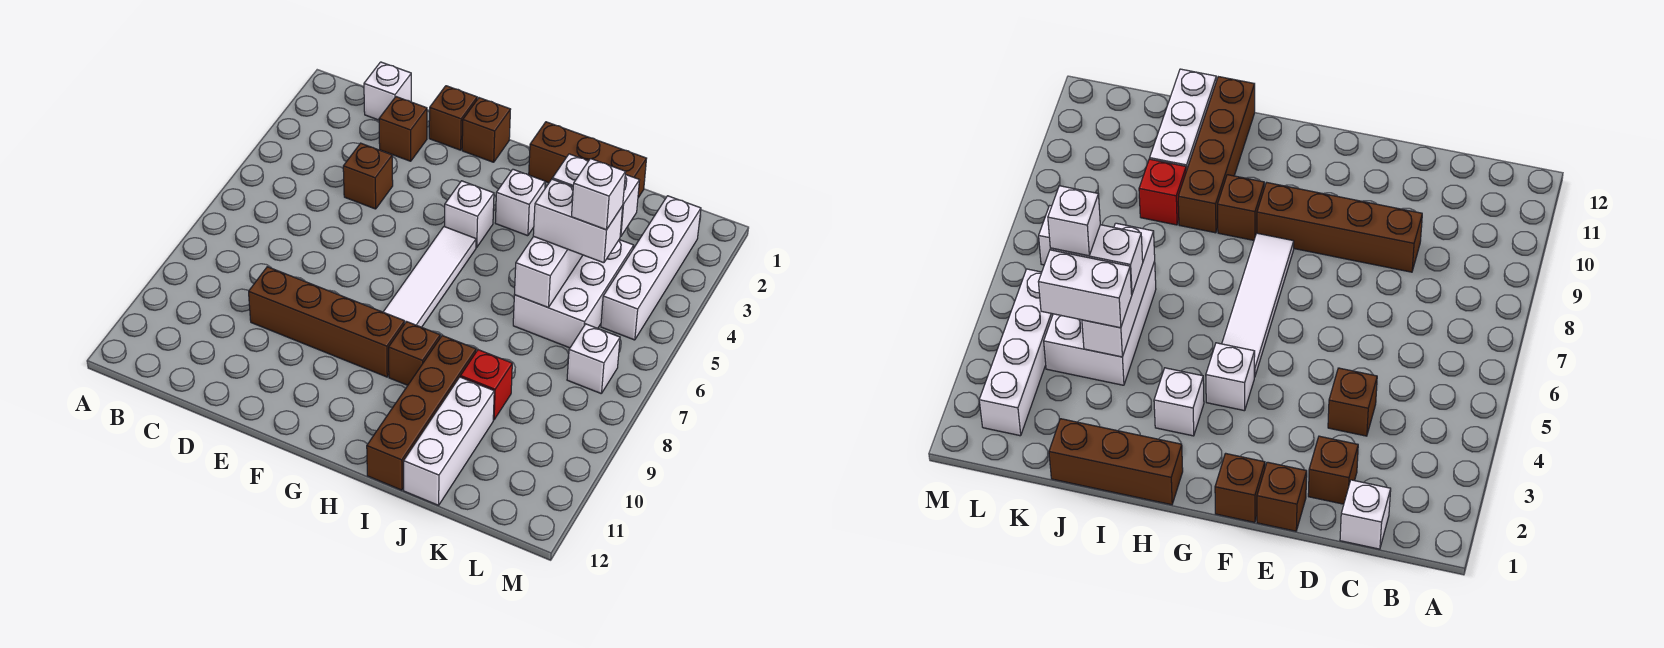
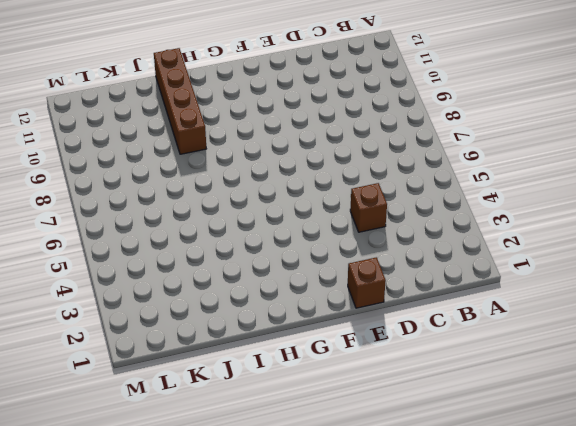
none -> white brick C1 level 1
none -> brown brick D2 level 1
none -> brown brick D9:G9 level 1

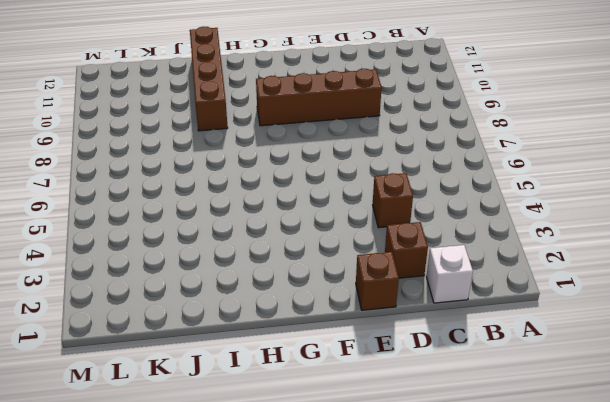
none -> brown brick F1 level 1
none -> white brick G4 level 1
none -> white tile G5:G8 level 1

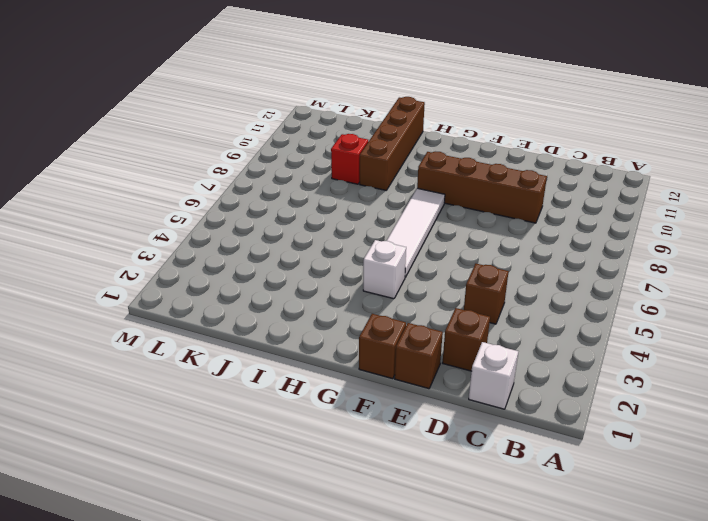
none -> brown brick H1:J1 level 1
none -> white brick H3 level 1
none -> brown brick H9 level 1

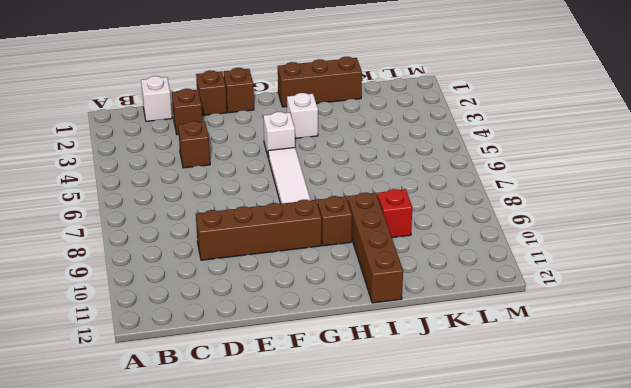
none -> white brick J4:K6 level 1
none -> white brick J10:J12 level 1
none -> white brick L2:L5 level 1

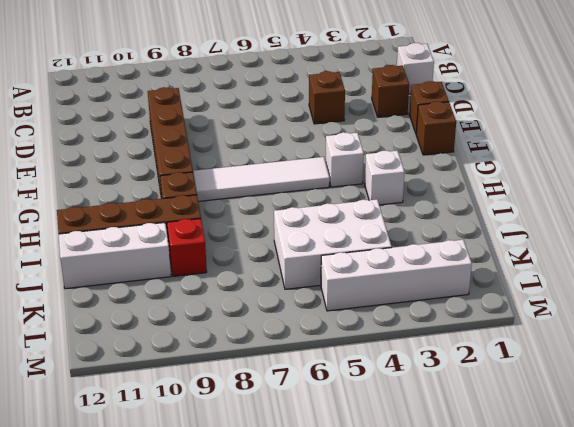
none -> brown brick H1:J1 level 1
none -> white brick L7 level 1
none -> white brick J4:J6 level 2

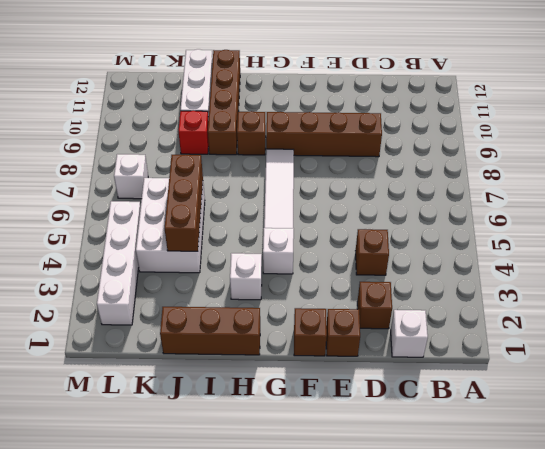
brown brick J4:J6 level 2 -> white brick J4:J6 level 2
none -> white brick J4:K4 level 3
none -> white brick J5:K5 level 3
none -> white brick K5 level 4

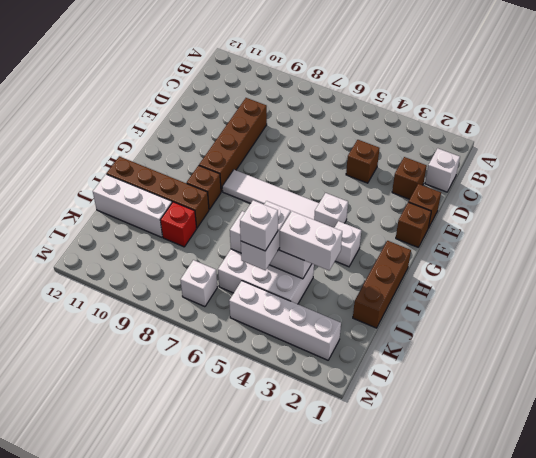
white brick J3:J4 level 3 -> white brick J4:K4 level 3

